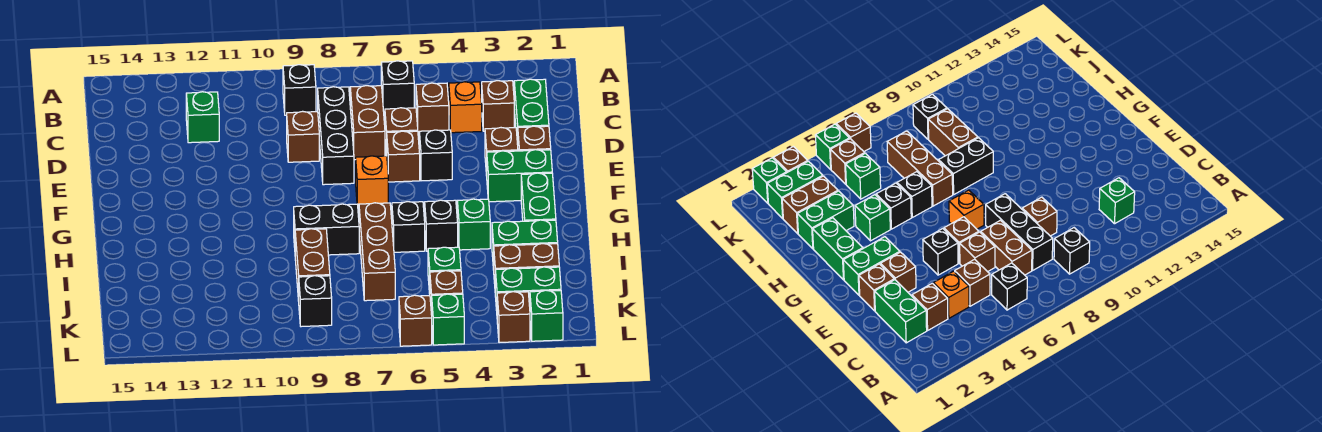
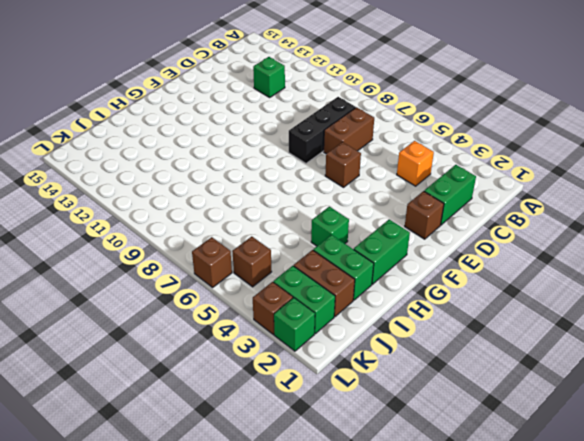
none -> black brick B6 level 1
none -> black brick B9 level 1
none -> brown brick C3 level 1
none -> brown brick C5 level 1

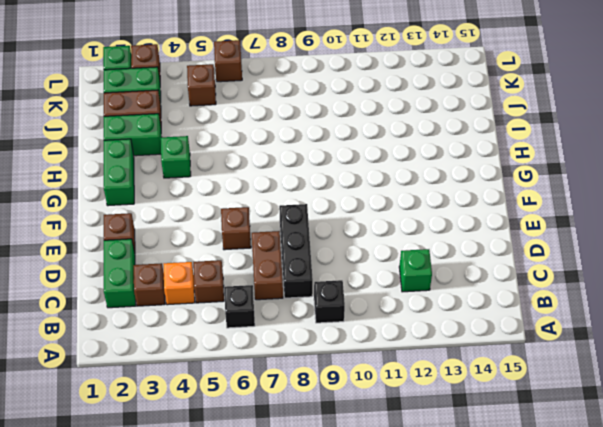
none -> brown brick D6 level 1
none -> brown brick D9 level 1
none -> brown brick E3 level 1
none -> black brick E5 level 1

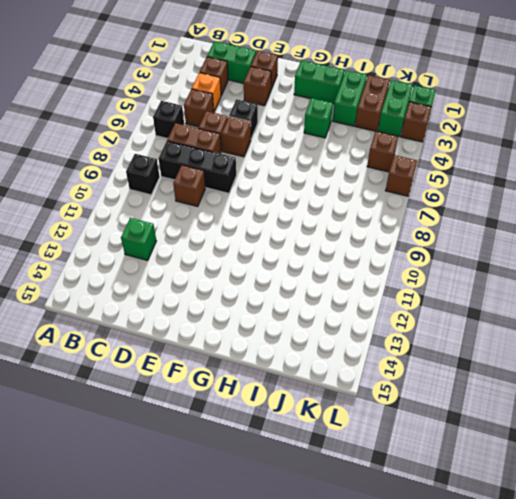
none -> green brick F2:F3 level 1
none -> orange brick F7 level 1
none -> black brick H5 level 1
none -> black brick H6 level 1

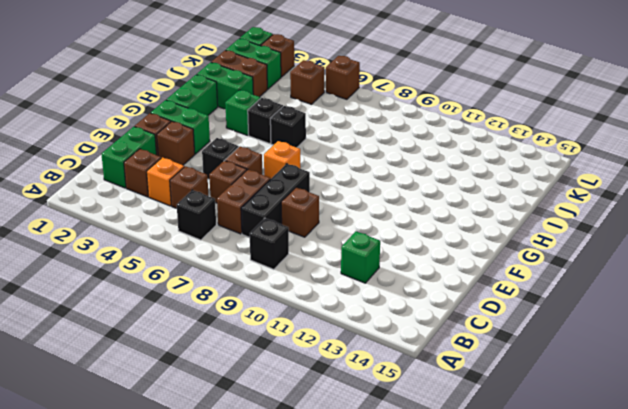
none -> brown brick H7:J7 level 1
none -> black brick H8:H9 level 1
none -> brown brick I9:J9 level 1
none -> green brick J5 level 1

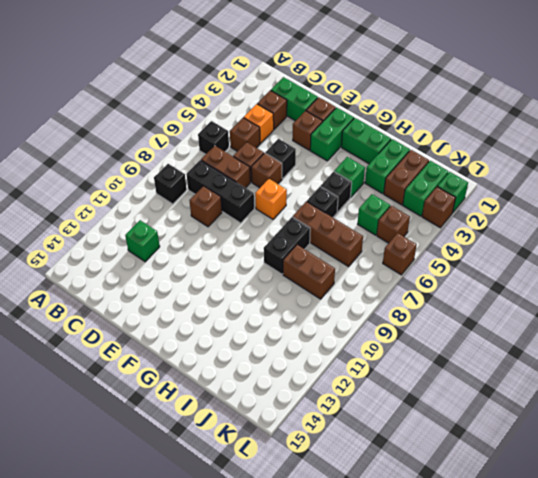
none -> black brick K9 level 1
none -> green brick L5 level 1

